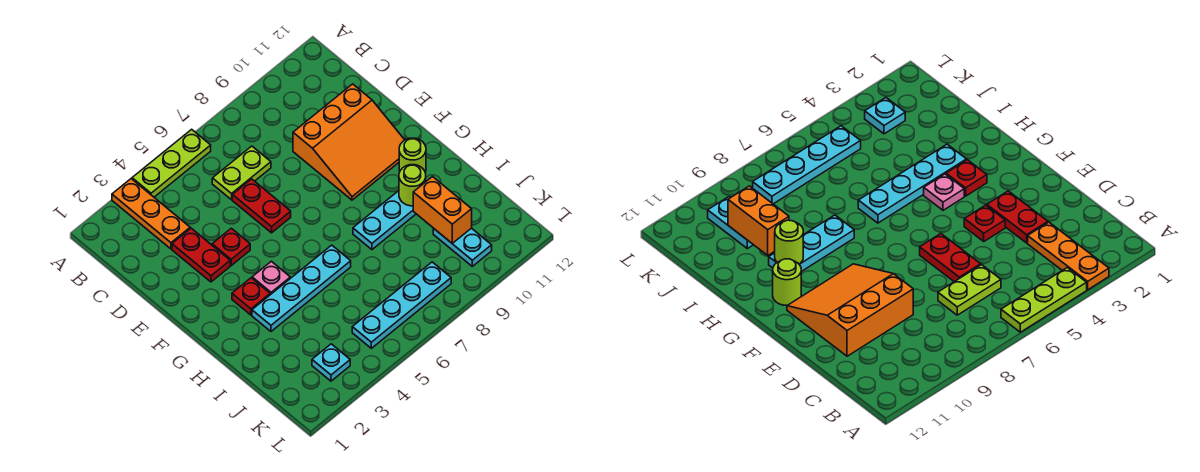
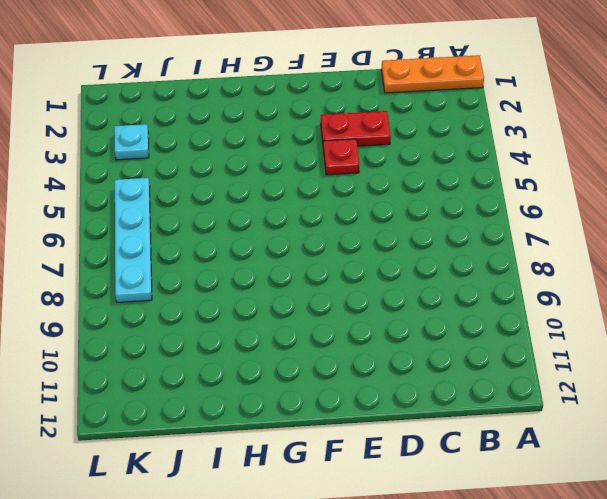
orange plate A1:C1 level 1 -> orange plate A3:C3 level 1
none -> lime plate A4:A6 level 1
none -> lime plate C6:C7 level 1
none -> red plate D6:E6 level 1

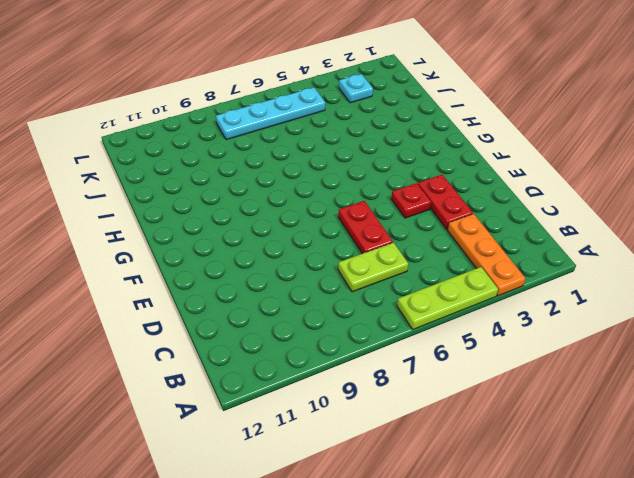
none -> orange slope D9:F11 level 1 top D
none -> red plate G3 level 1
none -> pink plate G4 level 1

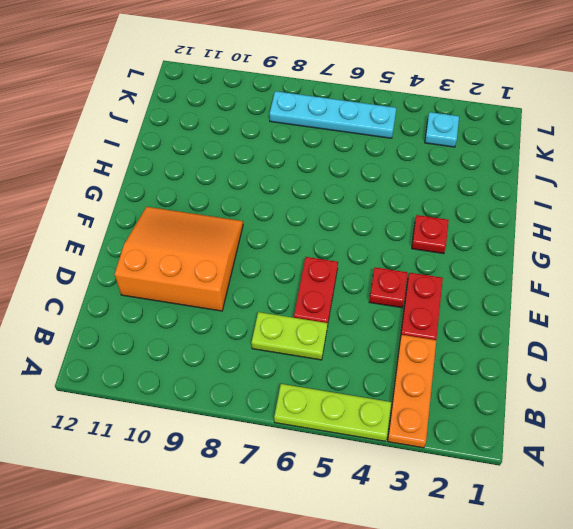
none -> pink plate G4 level 1
none -> lime round brick G11 level 1
none -> cyan plate H3:H6 level 1

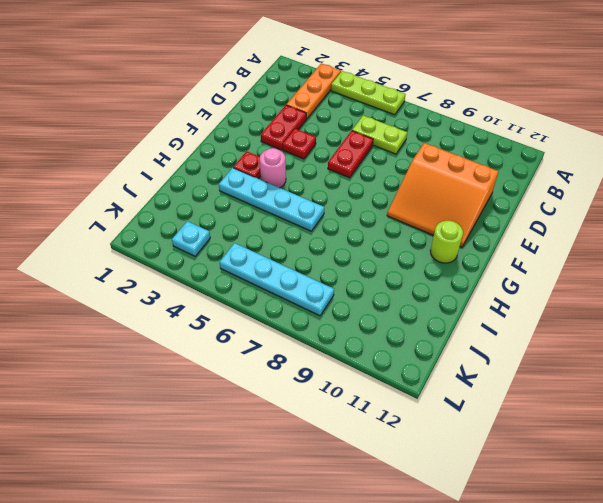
pink round brick G4 level 1 -> pink plate G4 level 1
none -> cyan plate H8:H10 level 1
none -> cyan plate J10:K10 level 1
none -> lime round brick H10 level 2

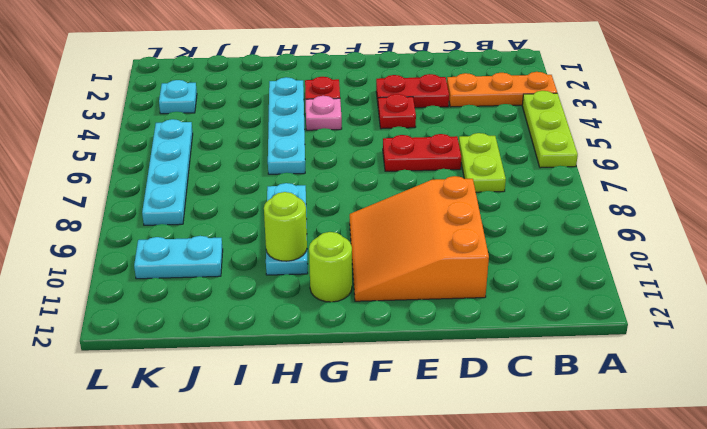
none -> orange brick I10:J10 level 2

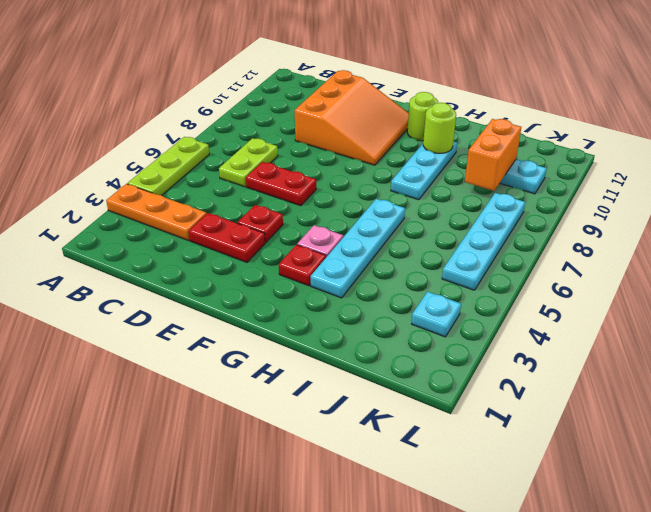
orange brick J9:J10 level 2 -> orange brick I10:J10 level 2

